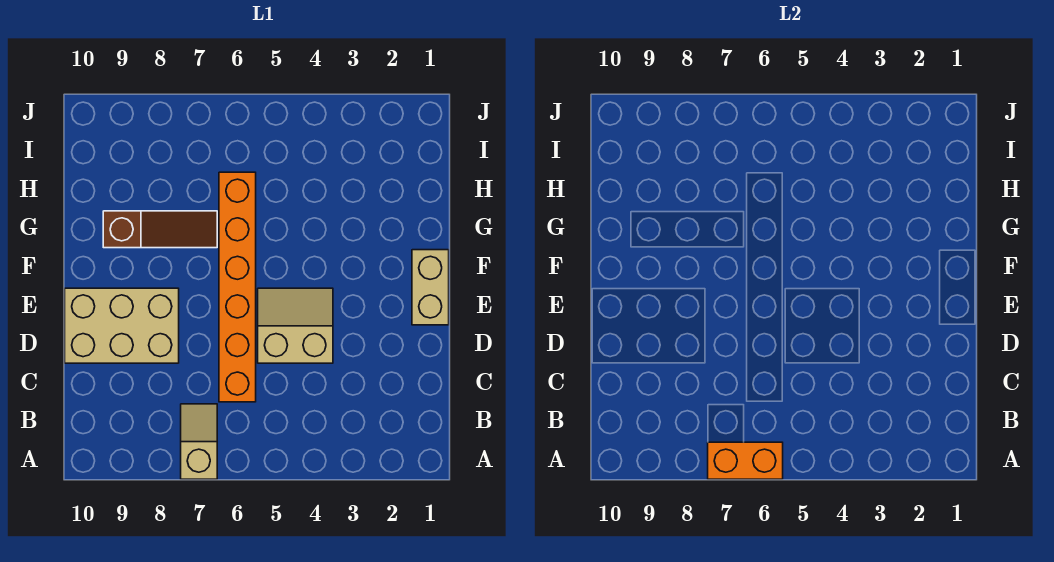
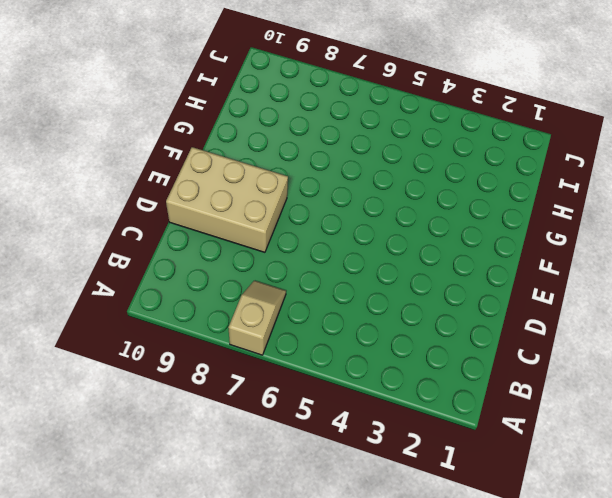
none -> orange brick C6:H6 level 1
none -> tan slope D4:E5 level 1 top D

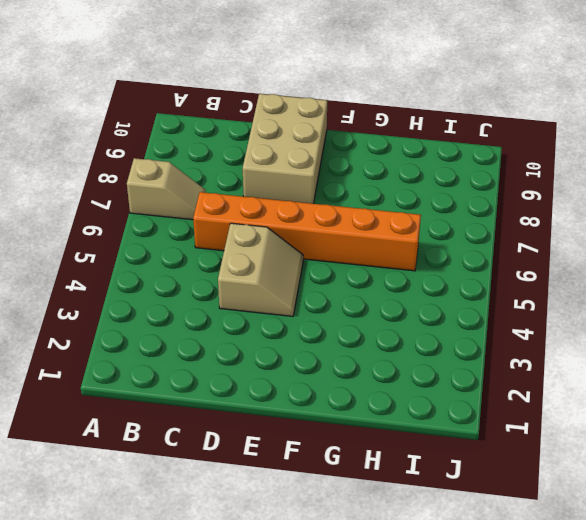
none -> tan brick E1:F1 level 1
none -> brown slope G7:G9 level 1 top 9

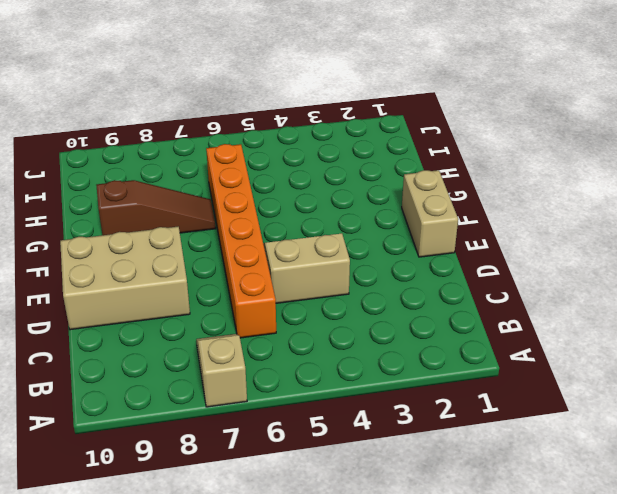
none -> orange brick A6:A7 level 2

